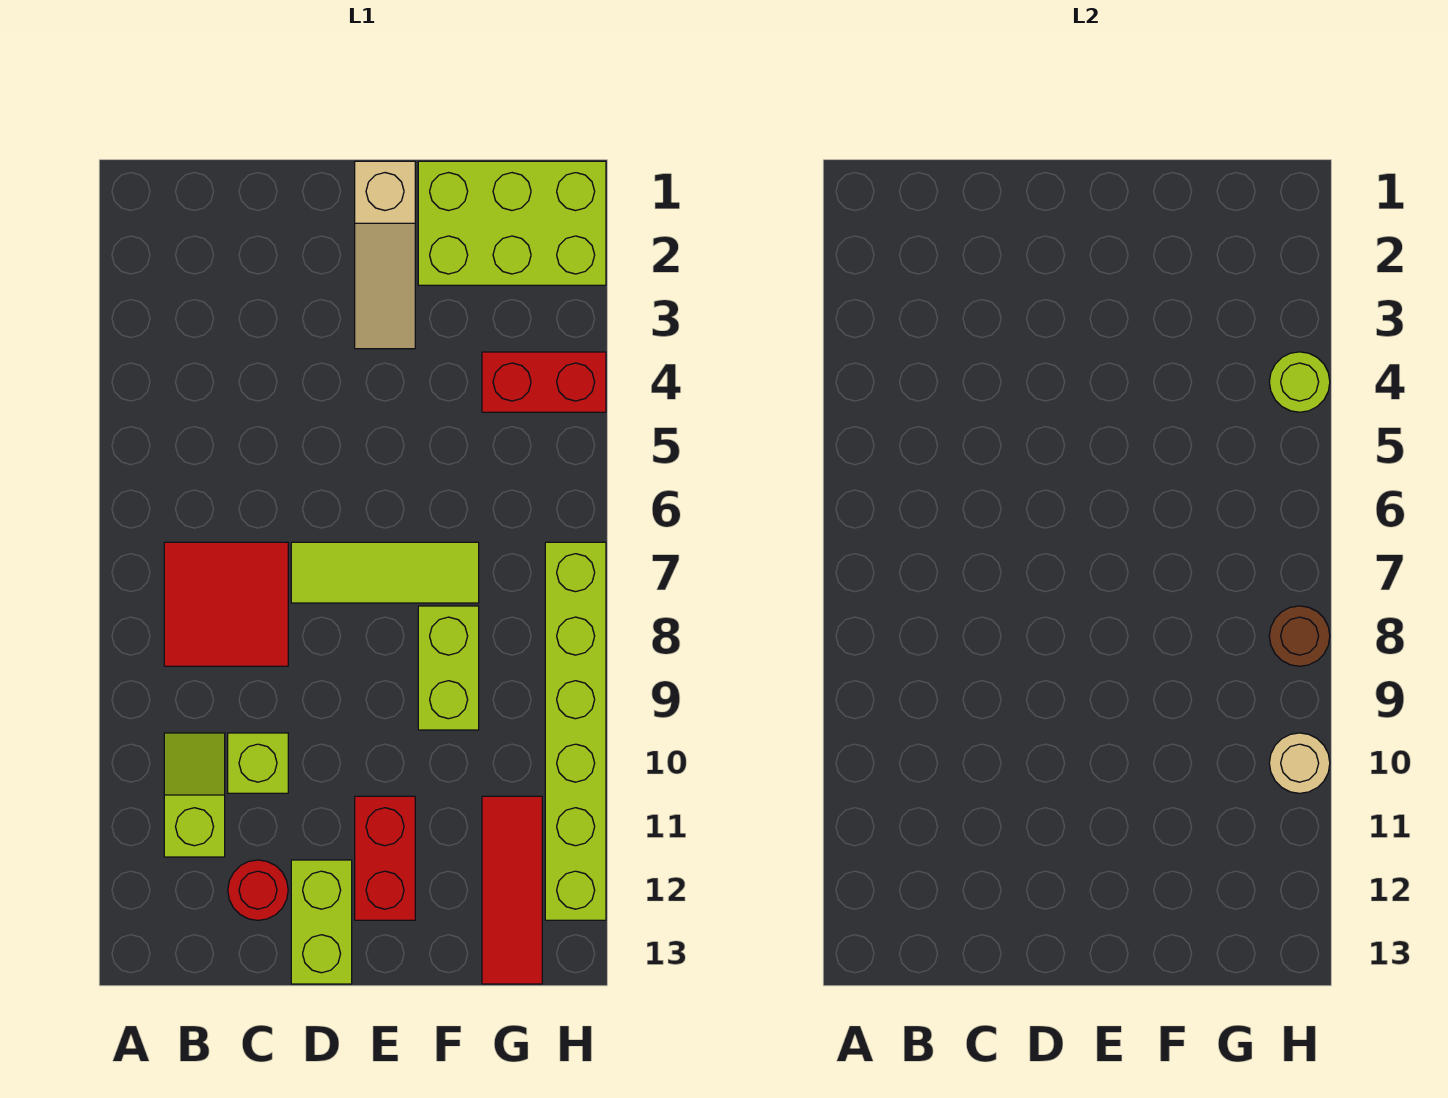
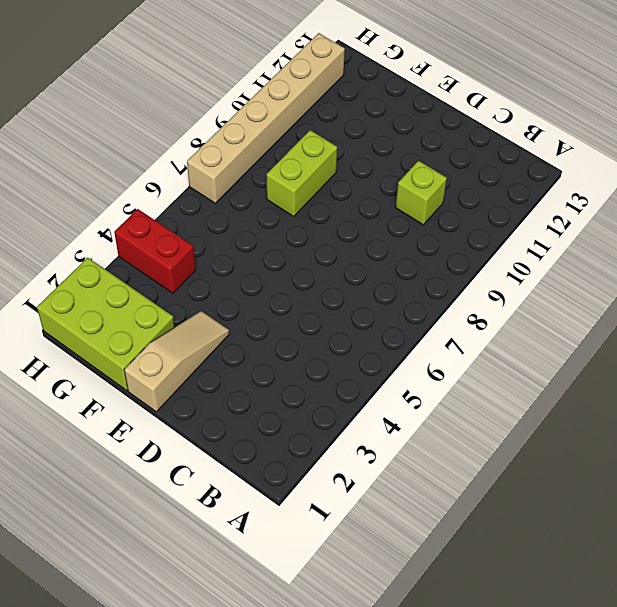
tan brick H7:H12 level 1 -> lime brick H7:H12 level 1
none -> red tile B7:C8 level 1
none -> lime slope B10:B11 level 1 top 11
none -> red round brick C12 level 1

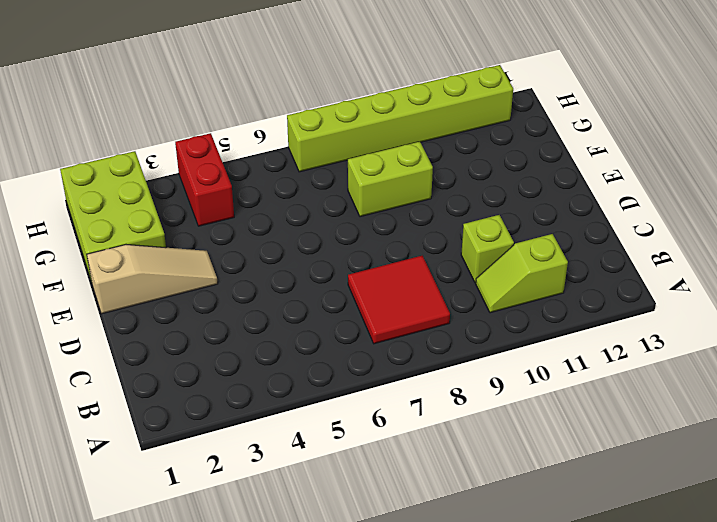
none -> red round brick C12 level 1
none -> lime tile D7:F7 level 1
none -> lime brick D12:D13 level 1

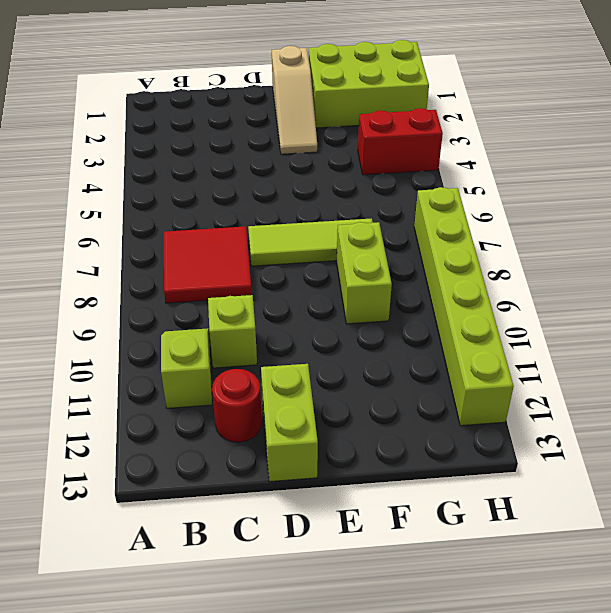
none -> red brick E11:E12 level 1
none -> red tile G11:G13 level 1
none -> lime round brick H4 level 2

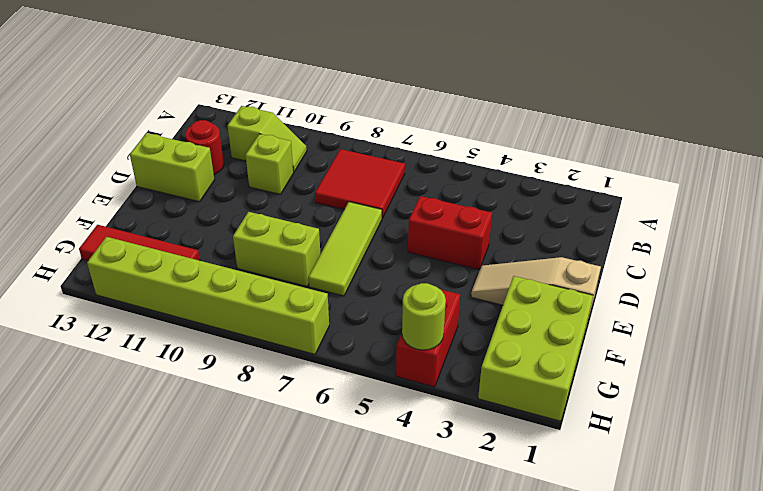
red brick D4:D5 level 1 -> red brick E11:E12 level 1
none -> brown round brick H8 level 2
none -> tan round brick H10 level 2

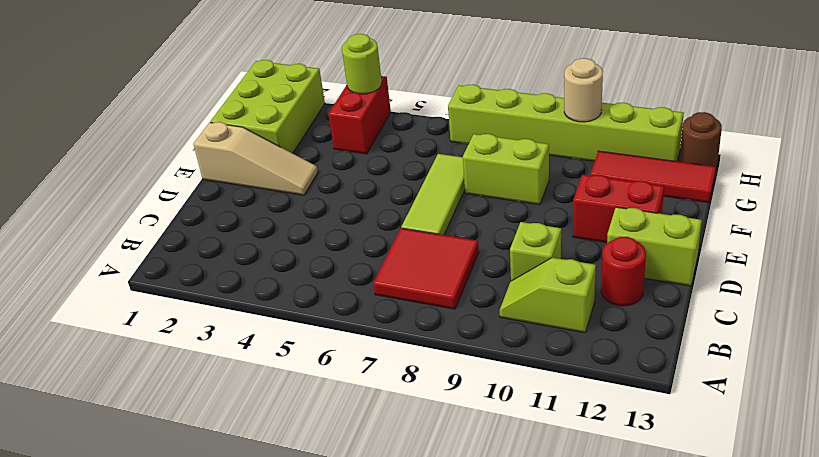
brown round brick H13 level 1 -> brown round brick H8 level 2

